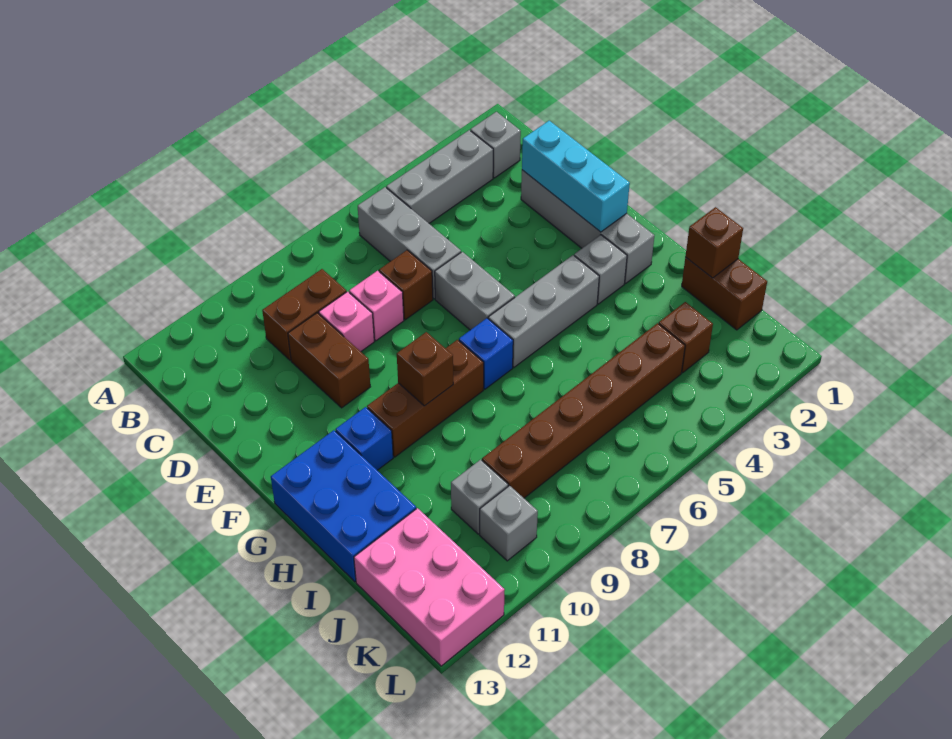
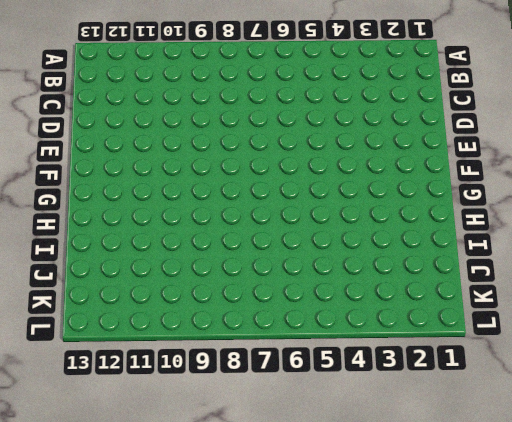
none -> grey brick B2 level 1
none -> grey brick B3:B5 level 1
none -> grey brick B6:D6 level 1

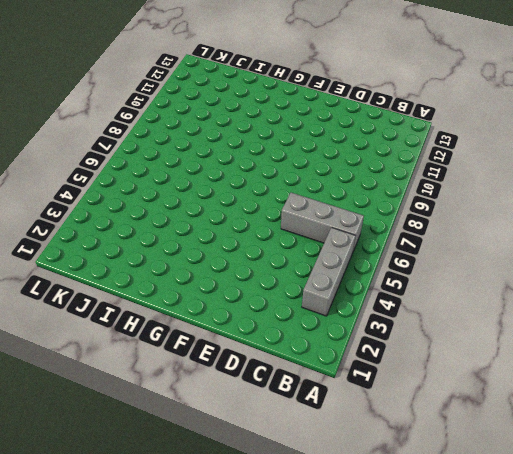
none -> grey brick B2 level 1
none -> brown brick C9:C10 level 1
none -> grey brick D2:G2 level 1

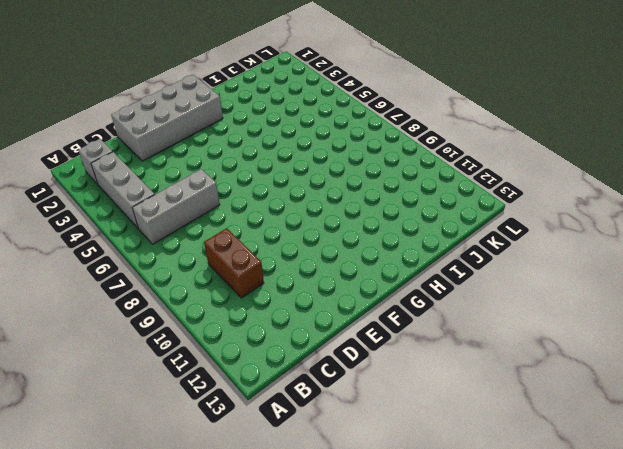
grey brick D1:G2 level 1 -> grey brick D2:G2 level 1
none -> brown brick D7 level 1
none -> pink brick D8 level 1
none -> pink brick D9 level 1

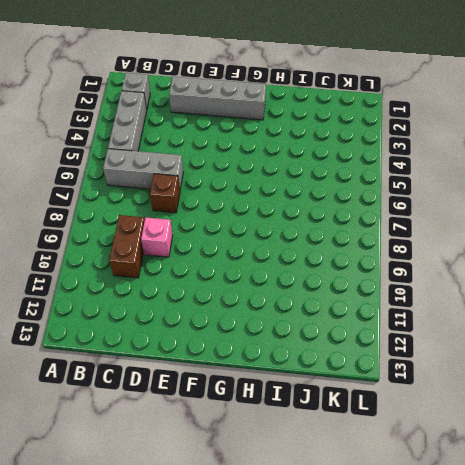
none -> pink brick D8 level 1
none -> brown brick D10:E10 level 1
none -> grey brick E6:F6 level 1

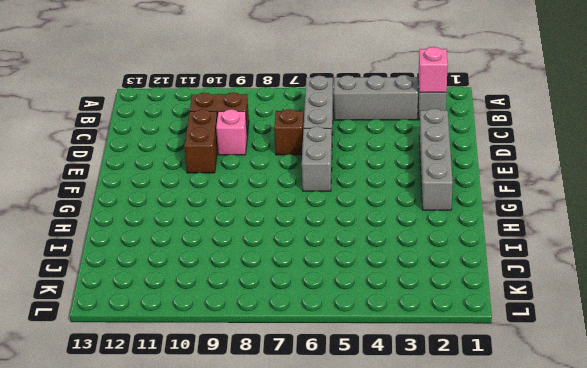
pink brick B2 level 2 -> pink brick D8 level 1
none -> grey brick G3 level 1
none -> grey brick G4:G6 level 1
none -> blue brick G7 level 1

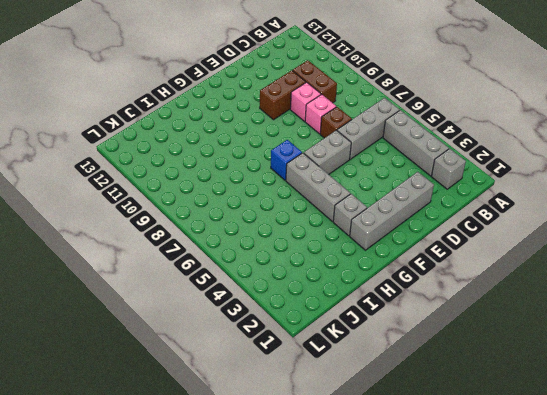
none -> brown brick G8:G10 level 1
none -> blue brick G11 level 1
none -> blue brick G12:I13 level 1

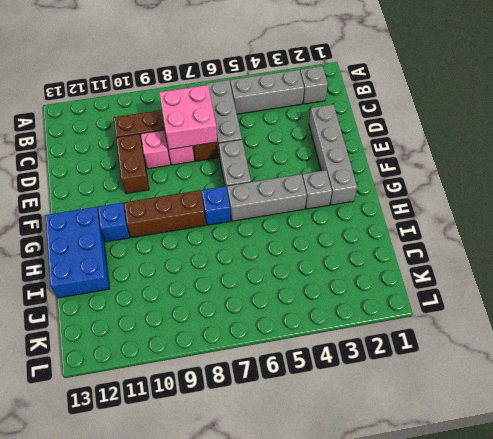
pink brick C7:D8 level 2 -> none
none -> brown brick I1:J1 level 1
none -> brown brick J3 level 1
none -> brown brick J4:J9 level 1

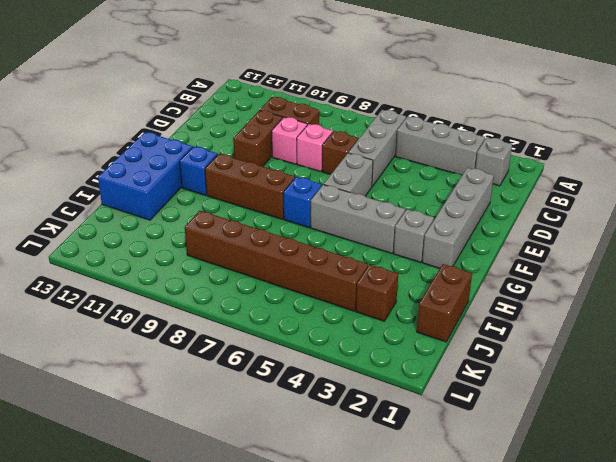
none -> grey brick J10 level 1
none -> pink brick J12:L13 level 1
none -> grey brick K10 level 1

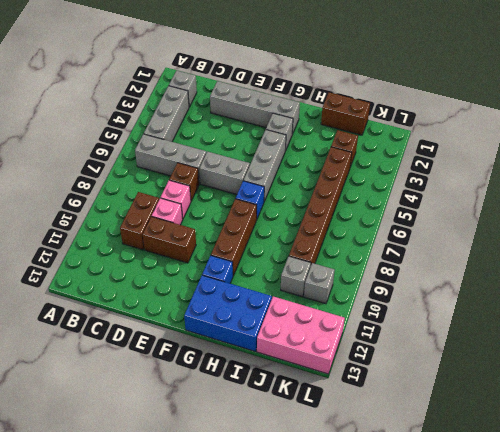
none -> cyan brick D2:F2 level 2
none -> brown brick G9 level 2
none -> brown brick I1 level 2

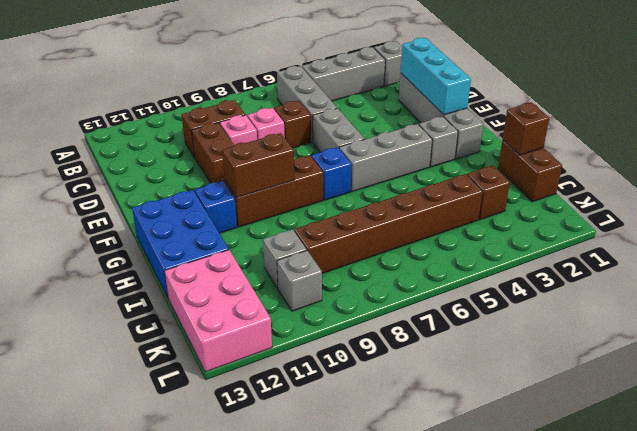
brown brick G9:G10 level 2 -> brown brick G9 level 2

